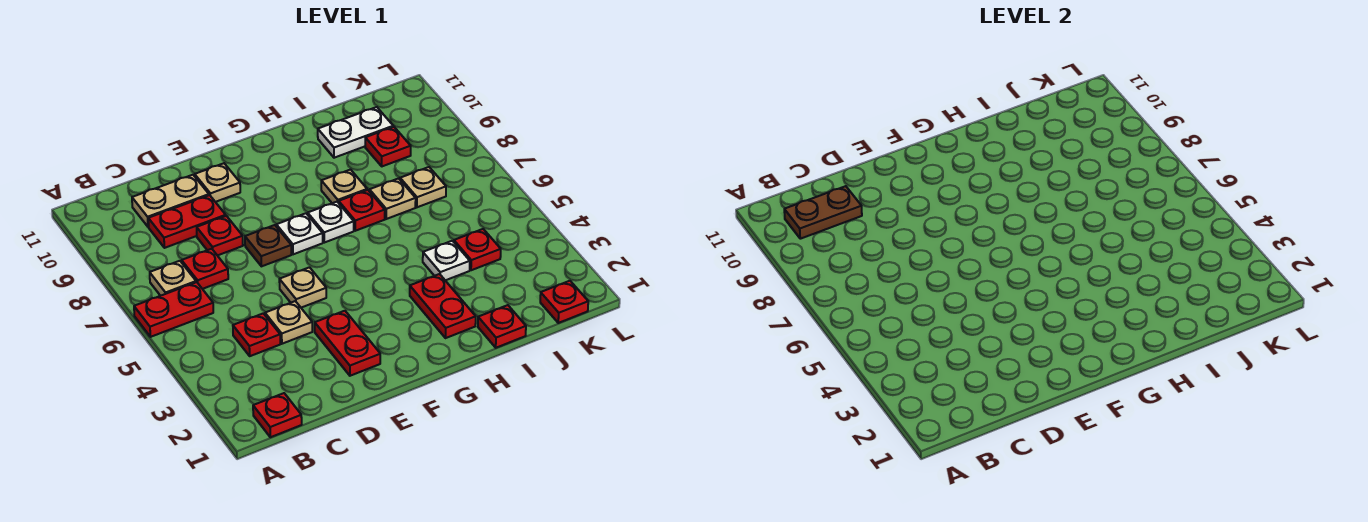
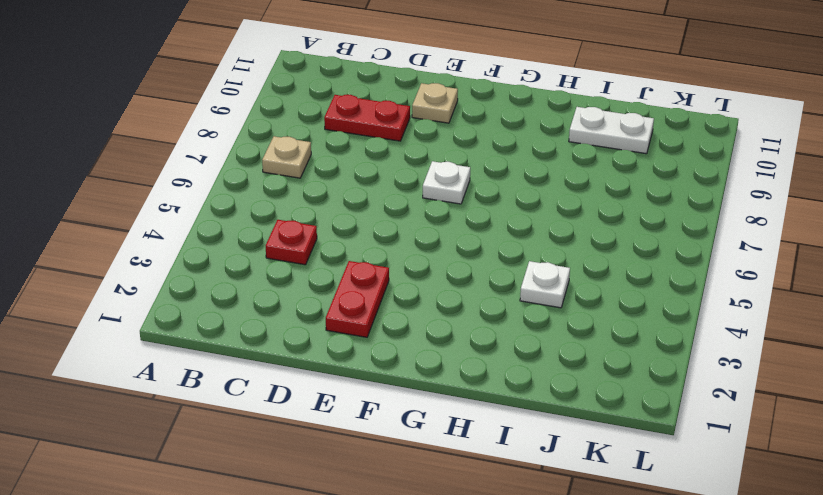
none -> red plate A6:B6 level 1
none -> red plate B1 level 1
none -> red plate C7 level 1

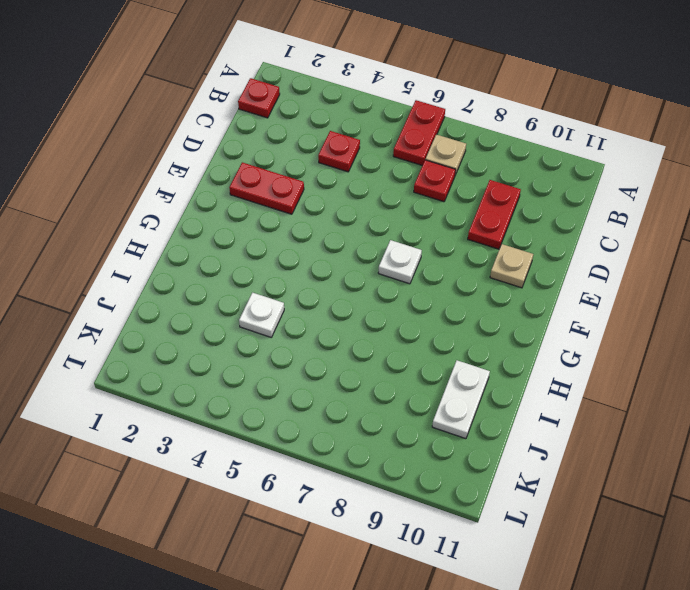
none -> tan plate C10:D10 level 1
none -> tan plate D4 level 1
none -> red plate D8 level 1

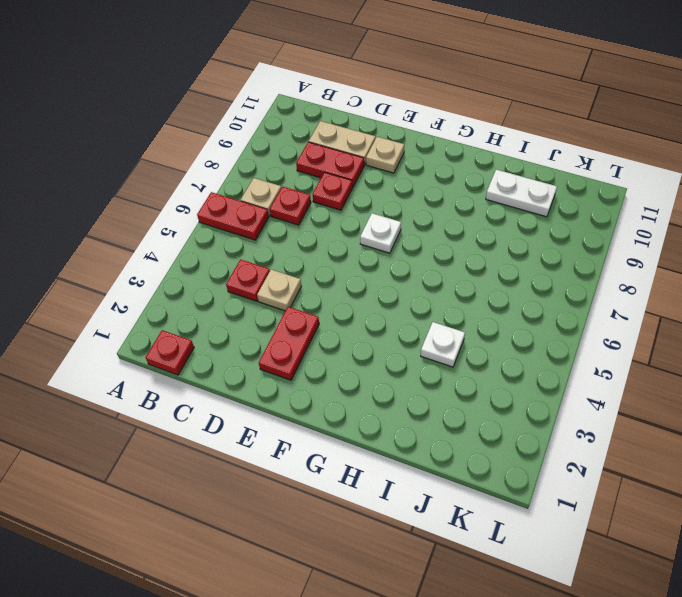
none -> tan plate E5 level 1
none -> brown plate E7 level 1
none -> white plate G7 level 1

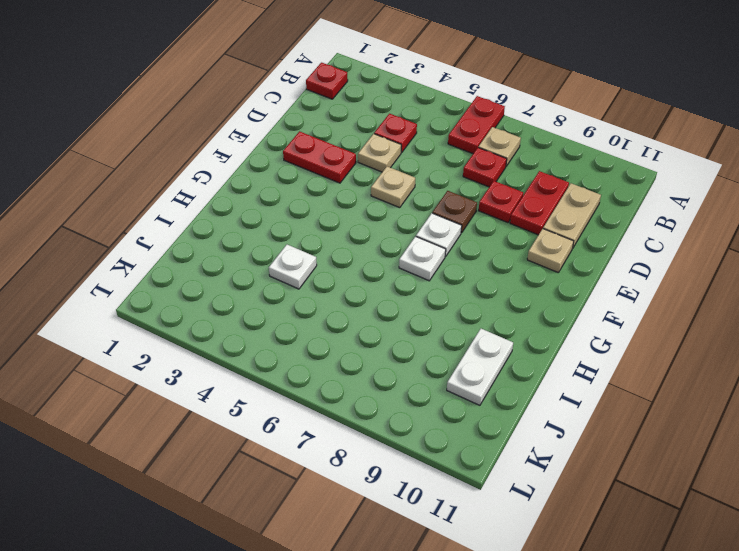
none -> red plate H2:H3 level 1
none -> red plate H7 level 1
none -> tan plate H8 level 1

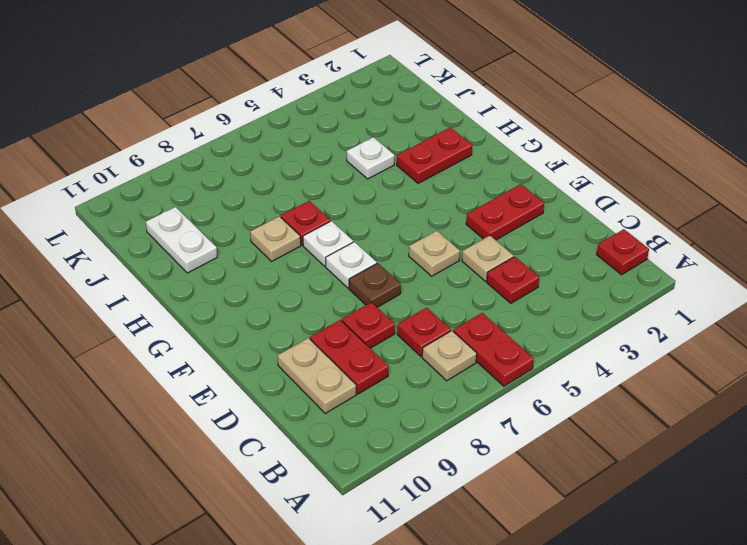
none -> tan plate E10 level 1
none -> red plate I1 level 1
none -> tan plate I7 level 1

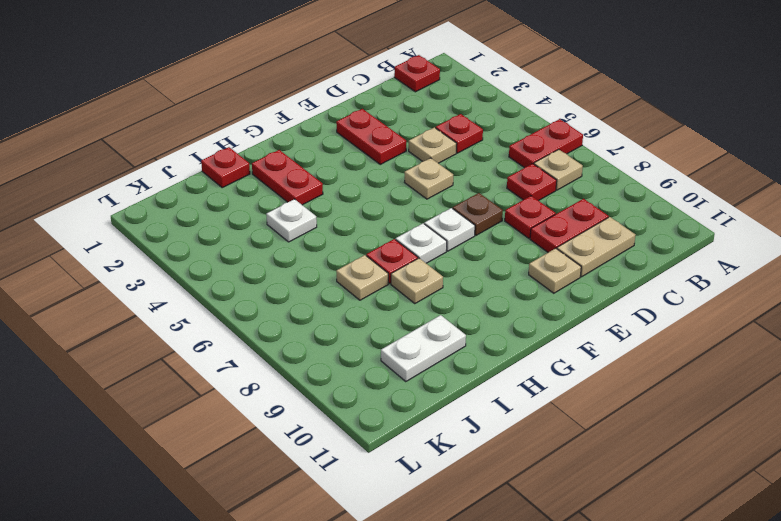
none -> red plate J4 level 1
none -> tan plate J7 level 1
none -> red plate J9 level 1

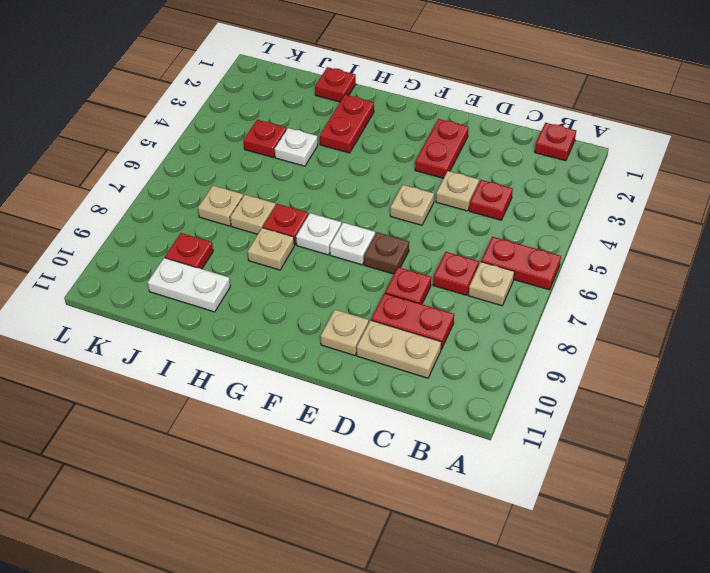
none -> red plate K1 level 1
none -> brown plate B10:C10 level 2

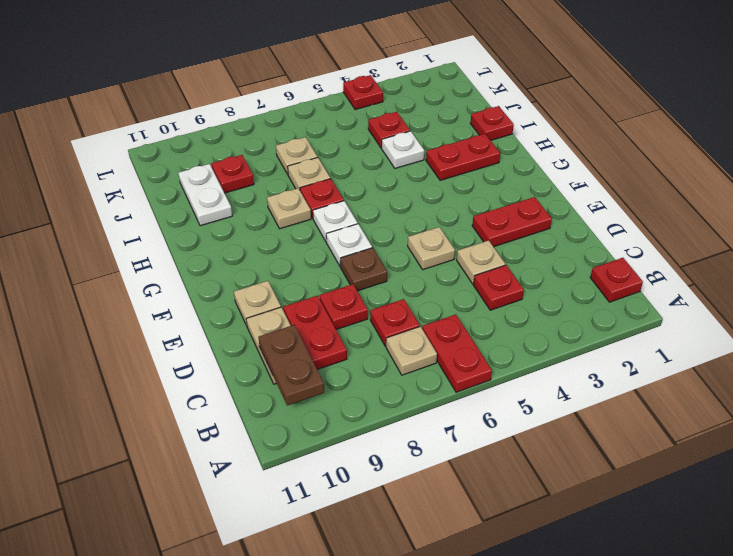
red plate L4 level 1 -> red plate K1 level 1

